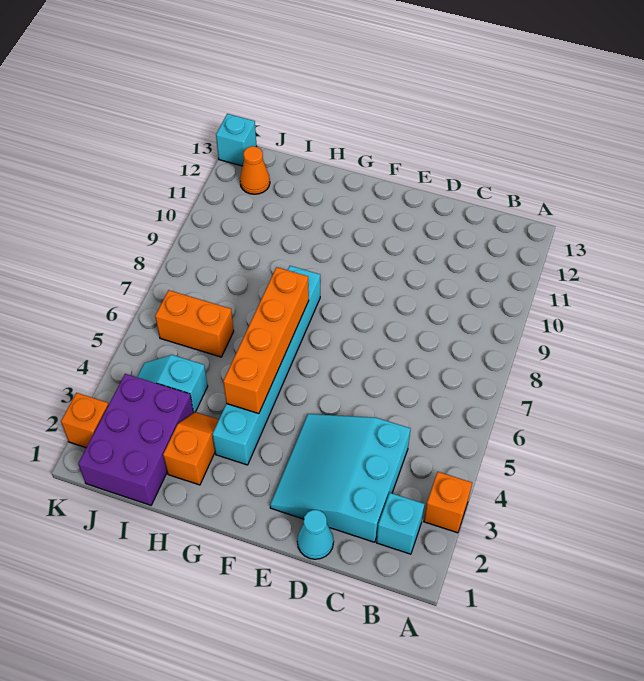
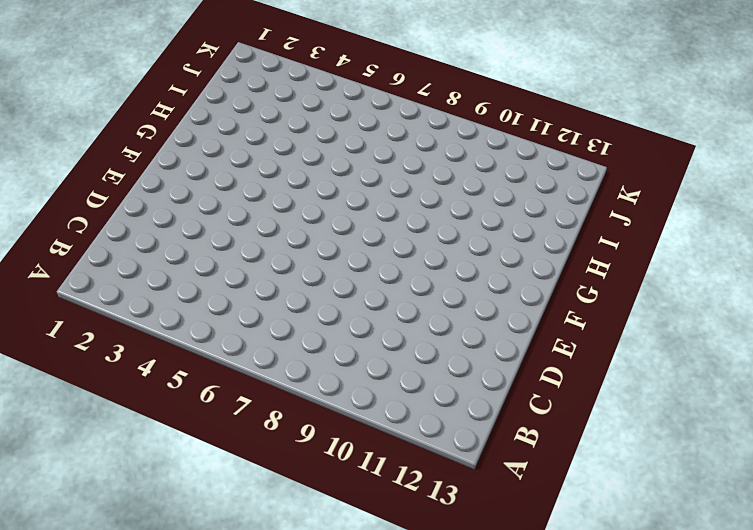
none -> orange brick A3 level 1
none -> cyan brick B2 level 1
none -> cyan slope C2:E4 level 1 top C

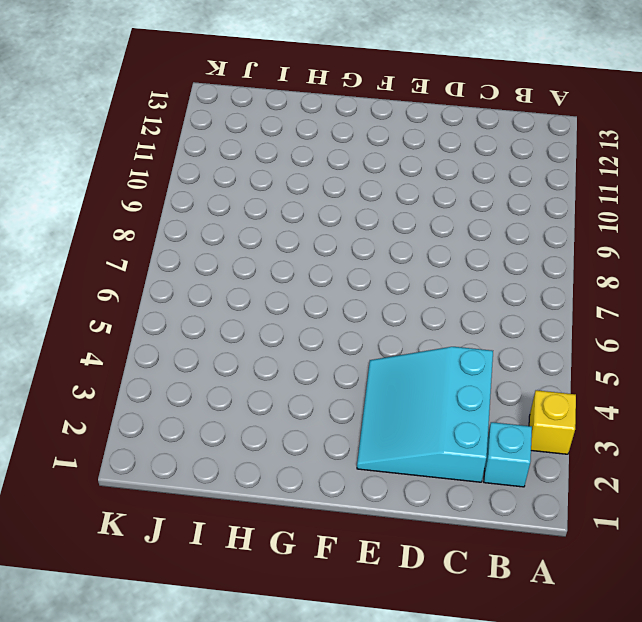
yellow brick A3 level 1 -> orange brick A3 level 1
none -> cyan cone D1 level 1
none -> cyan brick G3:G8 level 1
none -> orange slope H2:H3 level 1 top 2

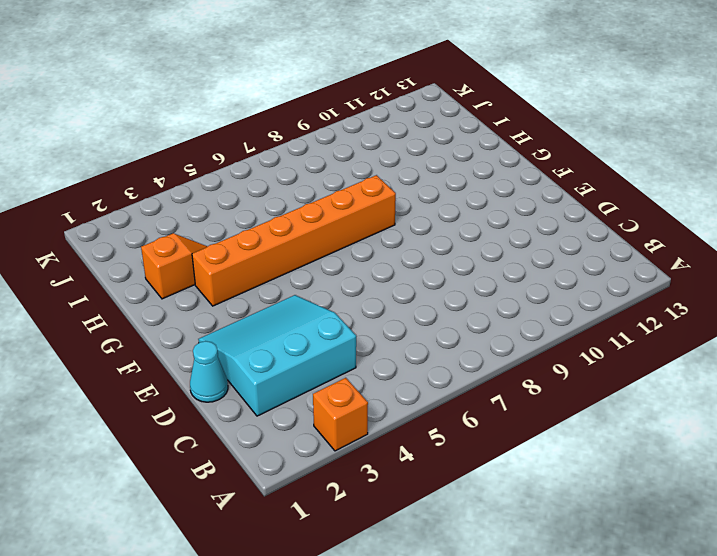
orange brick G3:G8 level 1 -> cyan brick G3:G8 level 1
none -> cyan brick B2 level 1
none -> purple brick I1:J3 level 1
none -> cyan slope I4:J4 level 1 top I

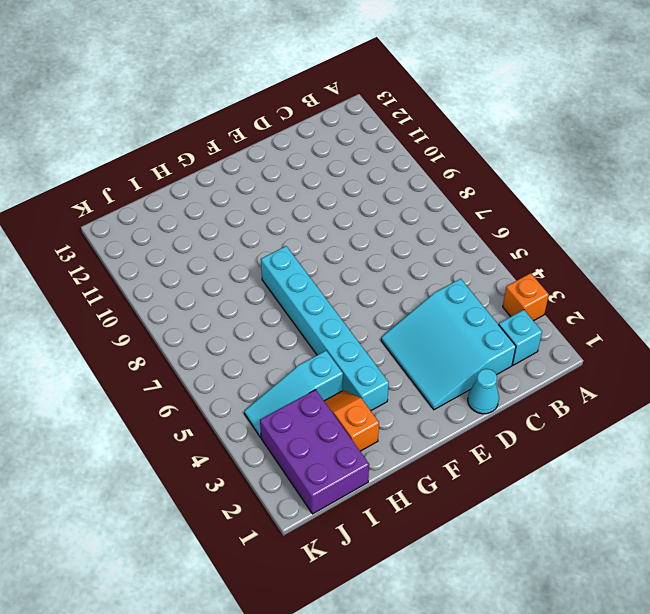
cyan slope H4:J4 level 1 top H -> cyan slope I4:J4 level 1 top I
none -> orange brick I6:J6 level 1
none -> orange cone J12 level 1
none -> orange brick K2 level 1

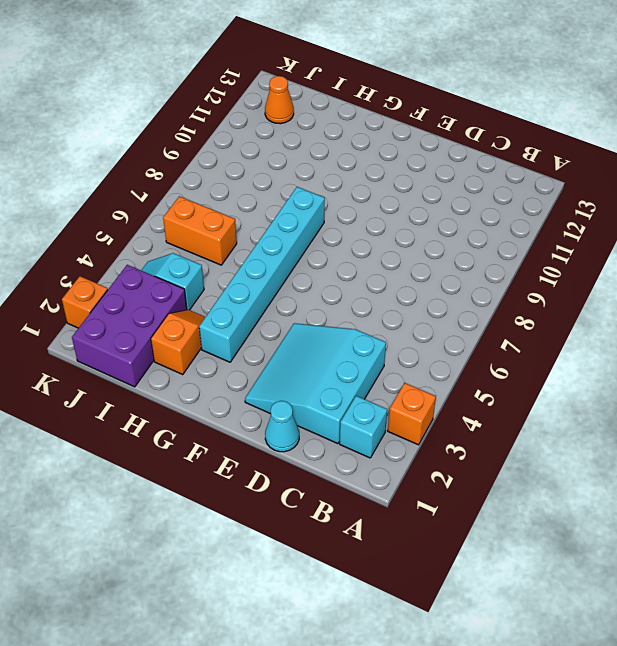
none -> cyan brick K13 level 1
none -> orange brick G4:G7 level 2

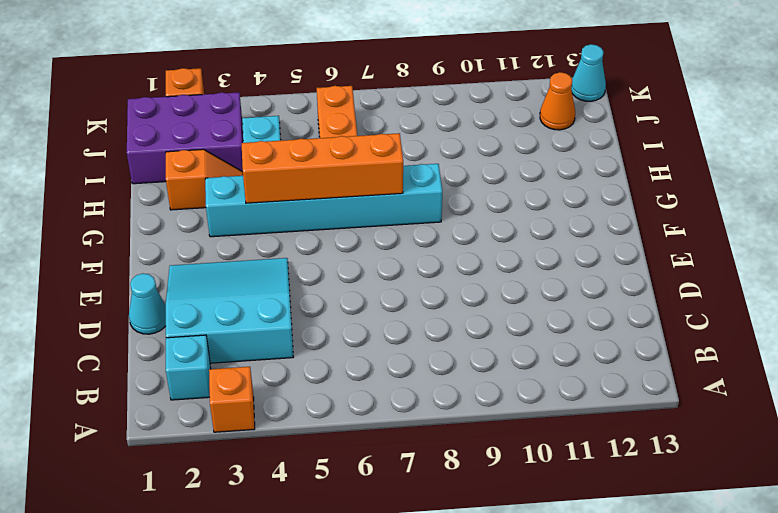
cyan cone K13 level 1 -> cyan brick K13 level 1

